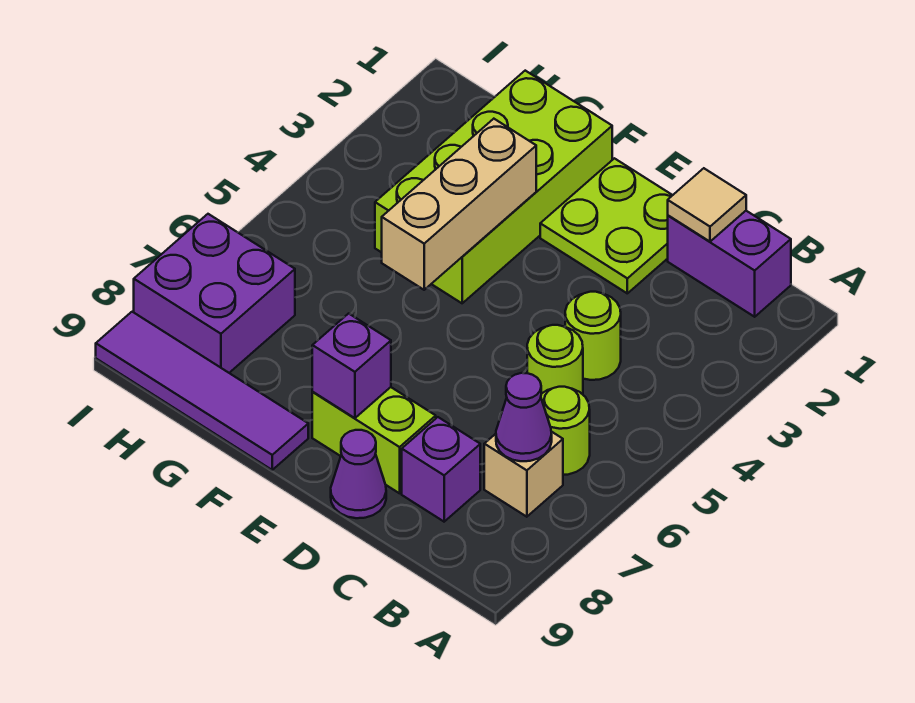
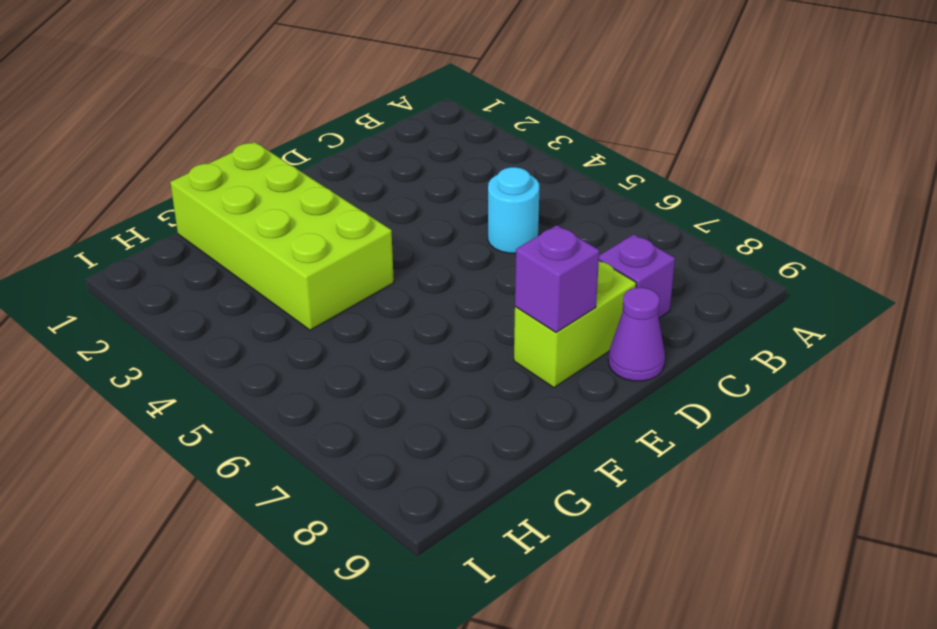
cyan round brick C5 level 1 -> lime round brick C5 level 1
none -> purple brick B1:C1 level 1
none -> lime round brick B6 level 1
none -> tan brick B7 level 1

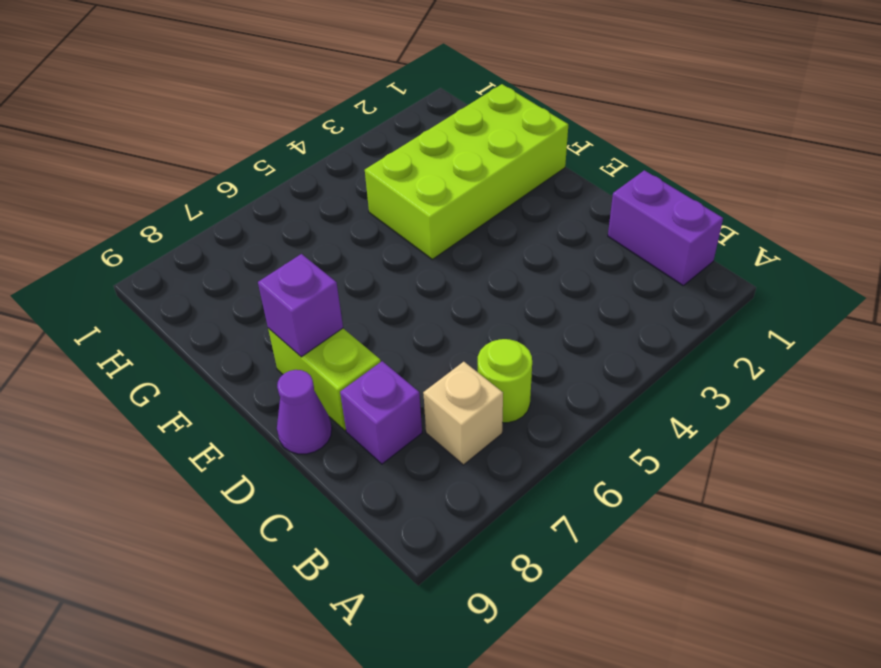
none -> lime round brick C4 level 1
none -> lime round brick C5 level 1
none -> lime plate D1:E2 level 1

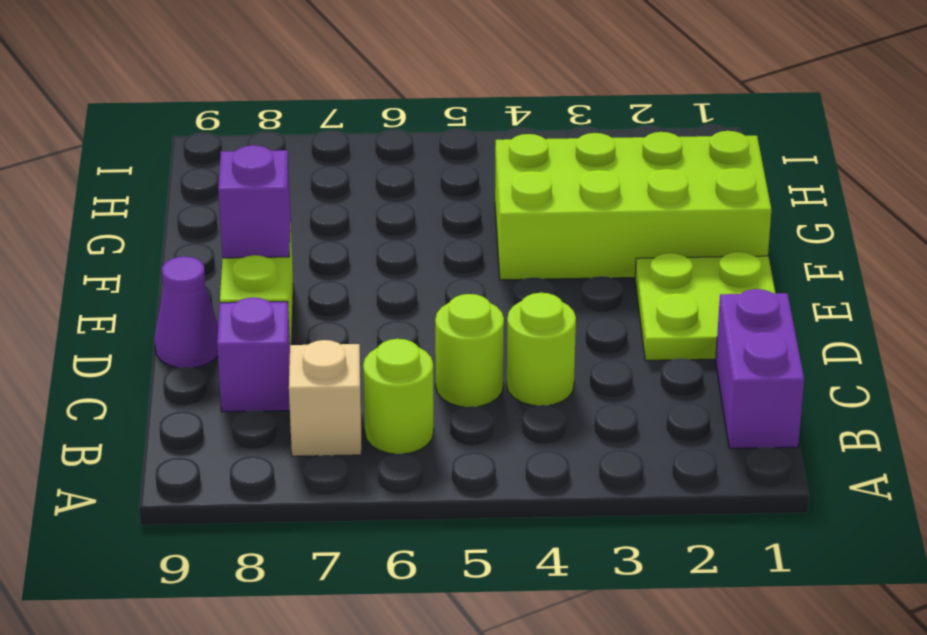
none -> purple tile F9:I9 level 1
none -> purple brick H7:I8 level 1
none -> purple cone B7 level 2

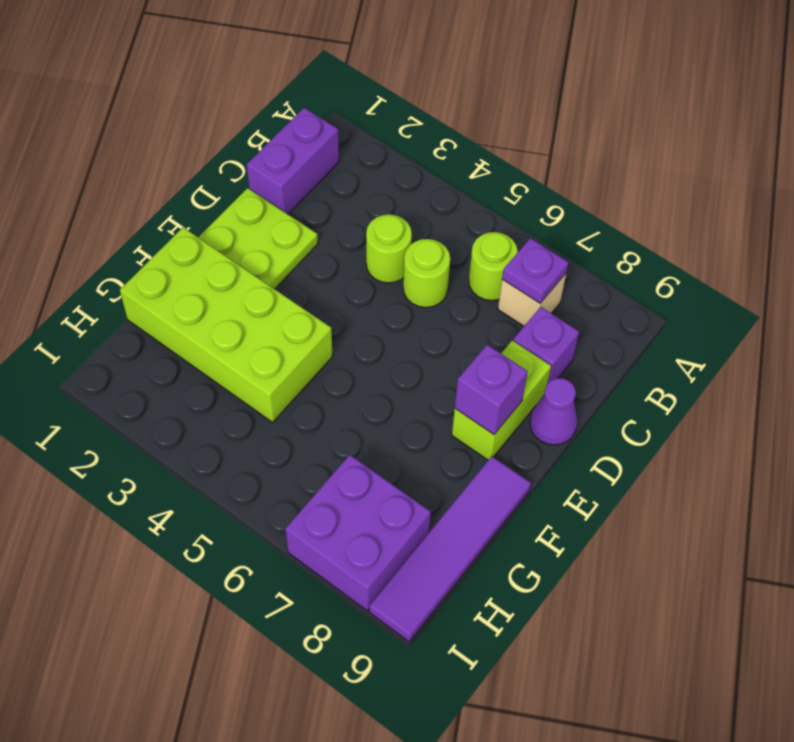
purple plate B7 level 2 -> purple cone B7 level 2
none -> tan tile C1 level 2
none -> tan brick F3:F5 level 2

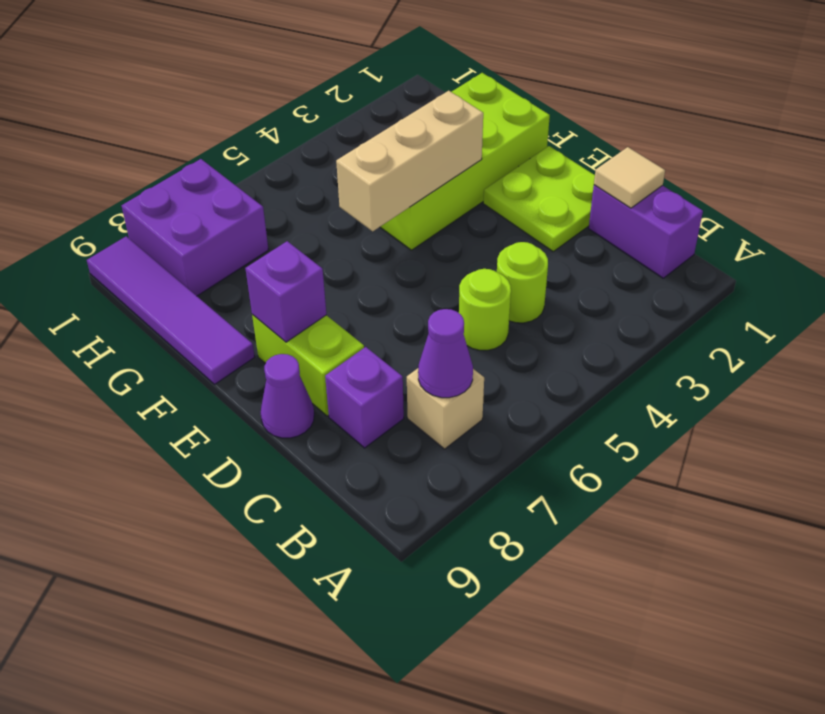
none -> lime round brick B6 level 1

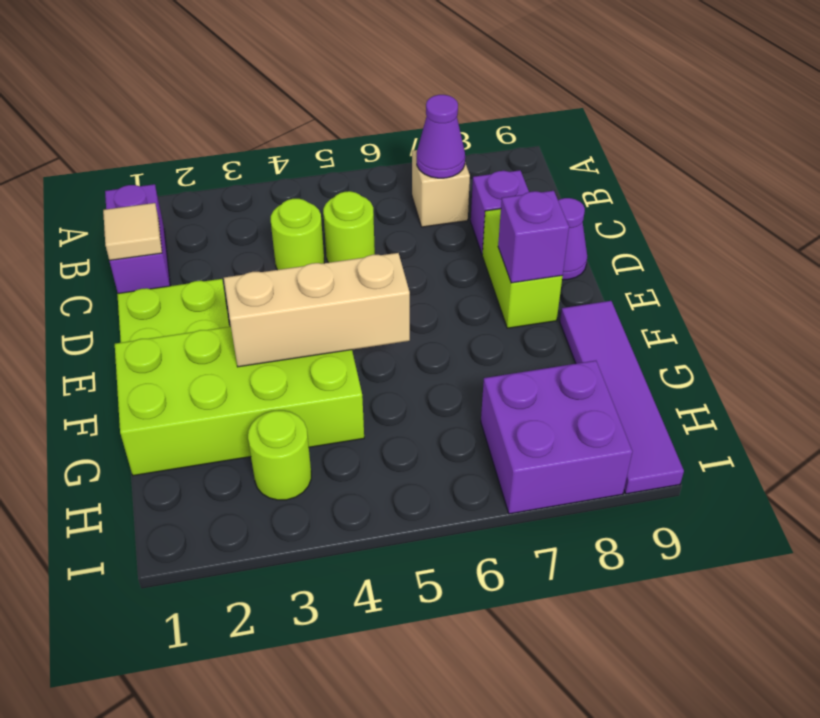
lime round brick H3 level 1 -> lime round brick B6 level 1

